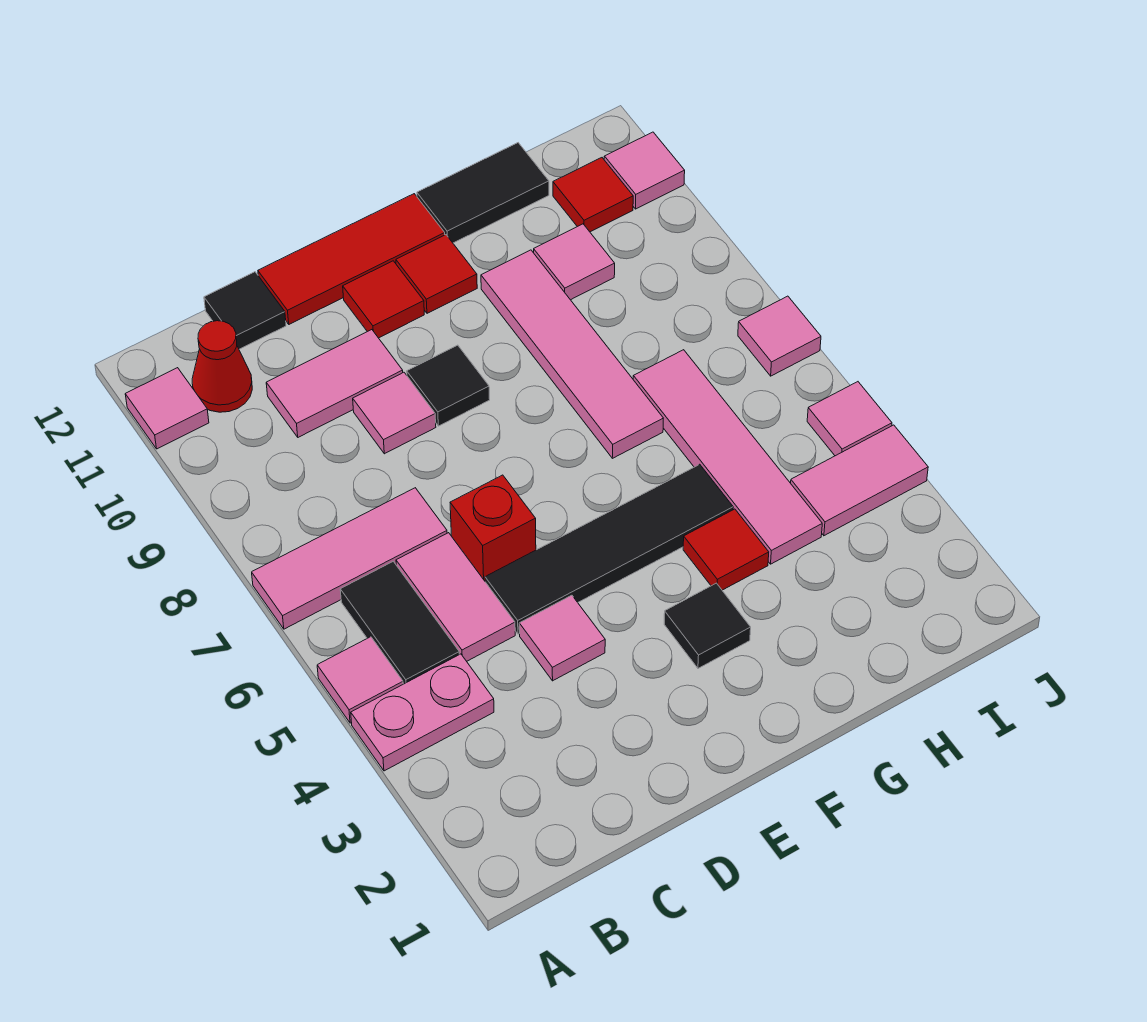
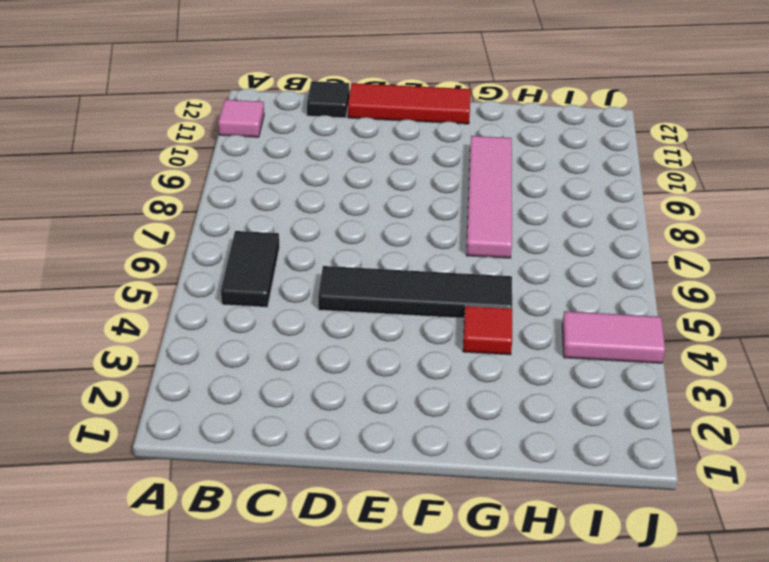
none -> pink plate A4:B4 level 1
none -> pink tile A5 level 1
none -> pink tile A7:C7 level 1

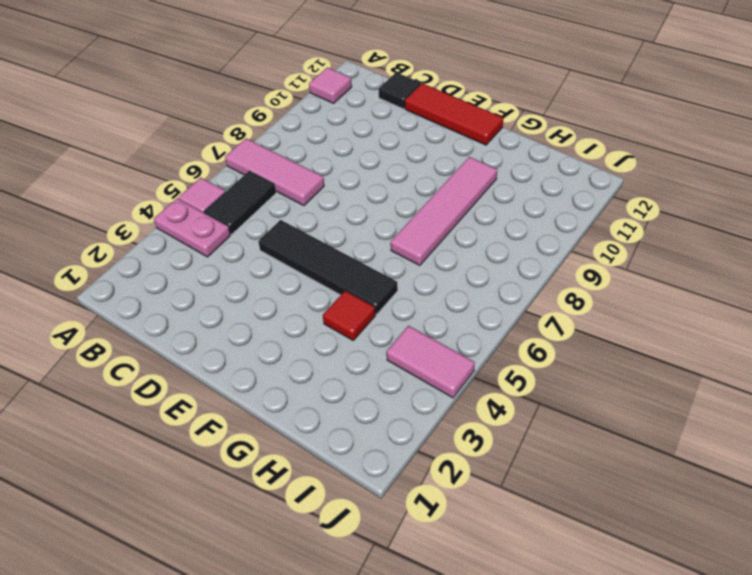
none -> red cone B11 level 1
none -> pink tile C5:C6 level 1
none -> pink tile C10:D10 level 1

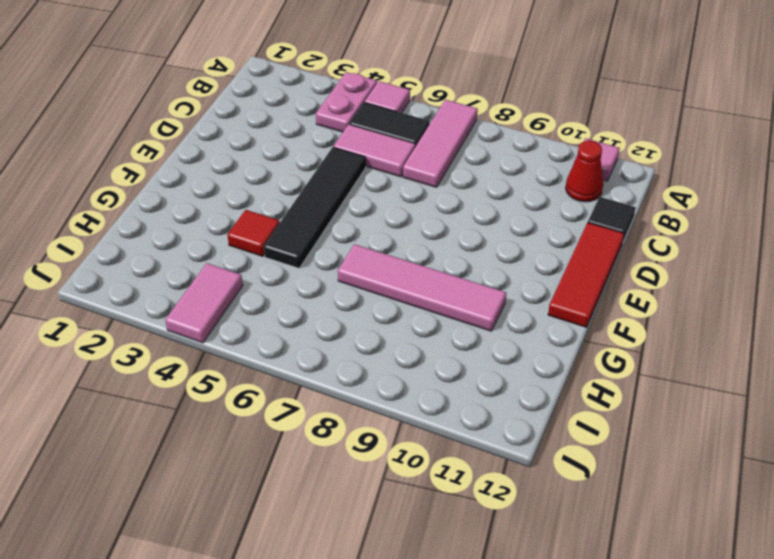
none -> pink tile C10:D10 level 1
none -> pink tile D4 level 1
none -> red brick D6 level 1

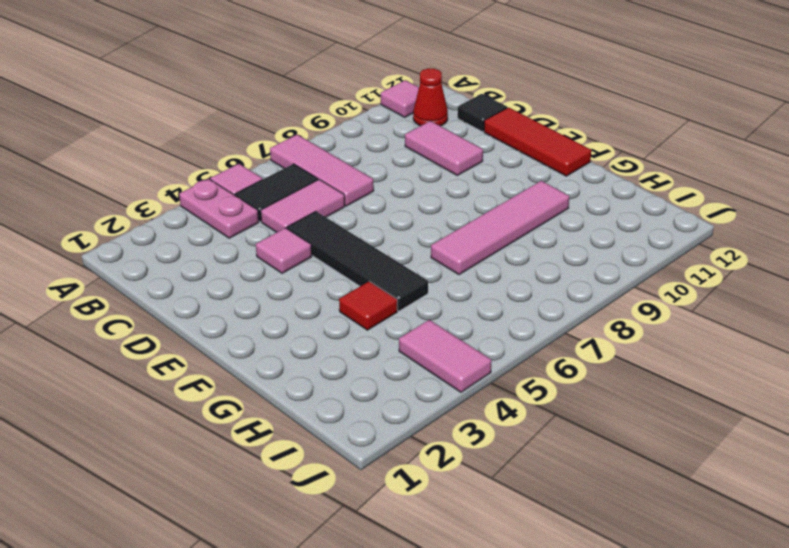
none -> red brick D6 level 1
none -> pink tile D9 level 1
none -> black tile E9 level 1

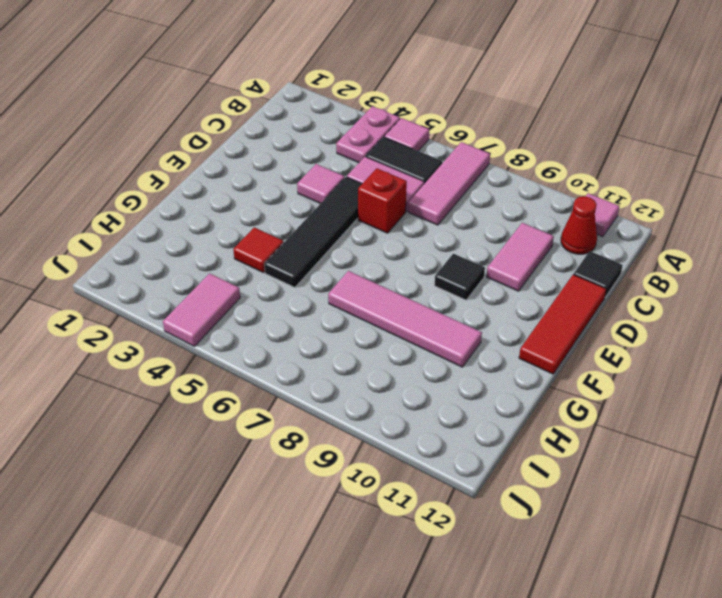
none -> pink tile D9 level 1
none -> red tile E11 level 1
none -> black tile F3 level 1

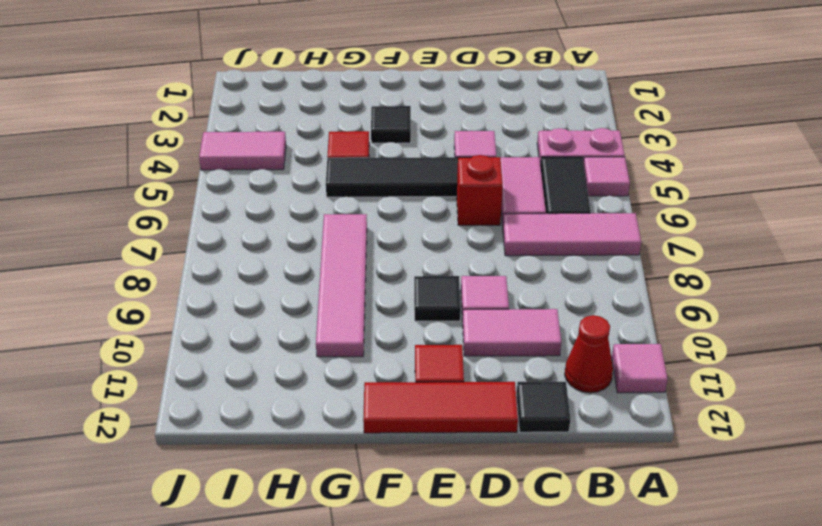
none -> red tile F11 level 1
none -> black tile G12:H12 level 1
none -> pink tile H4:H7 level 1

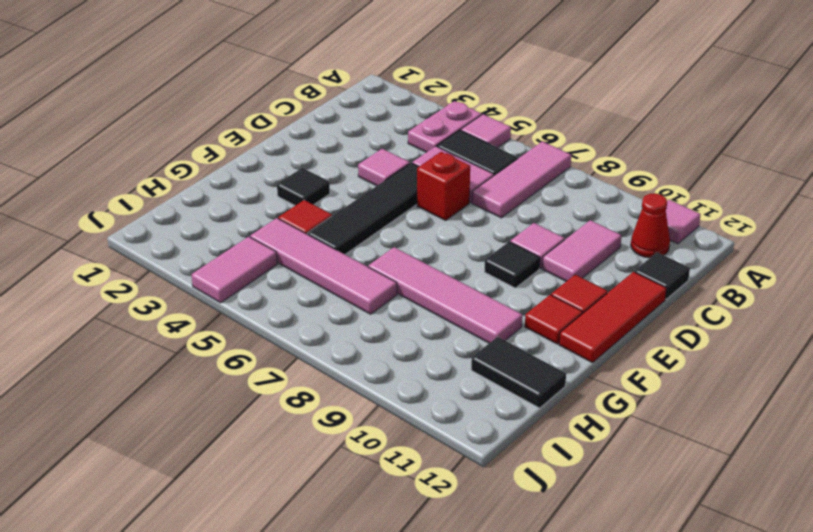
black tile H11:H12 level 1 -> black tile G12:H12 level 1
none -> pink tile H10 level 1
none -> red tile I11 level 1
none -> pink tile J5 level 1

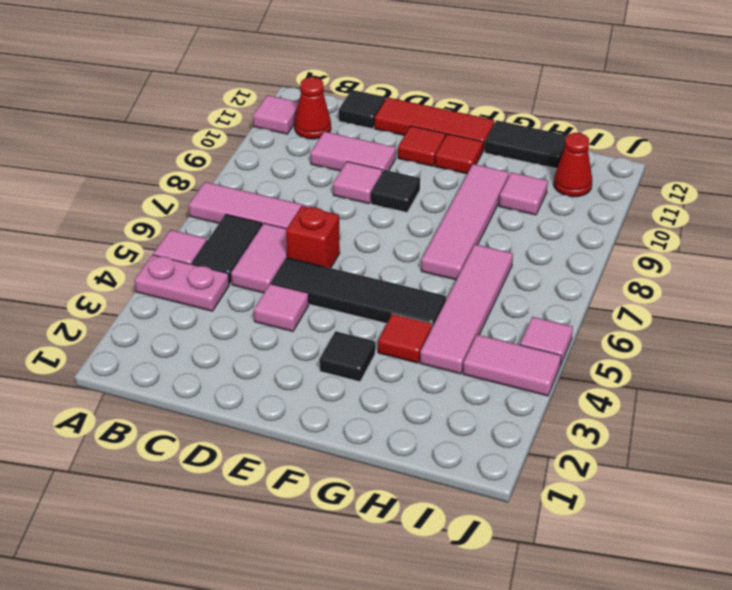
red cone I11 level 1 -> red tile I11 level 1
none -> pink tile J7 level 1
none -> pink tile J11 level 1

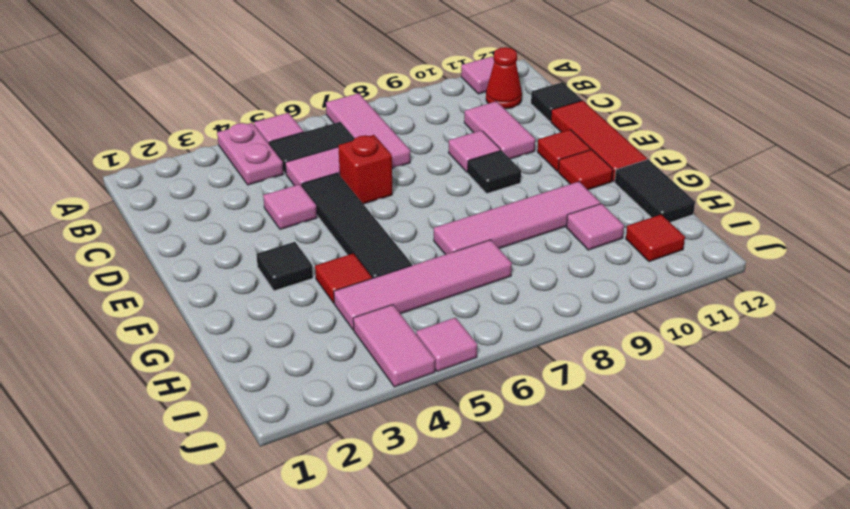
none -> pink tile J7 level 1
none -> pink tile J11 level 1

